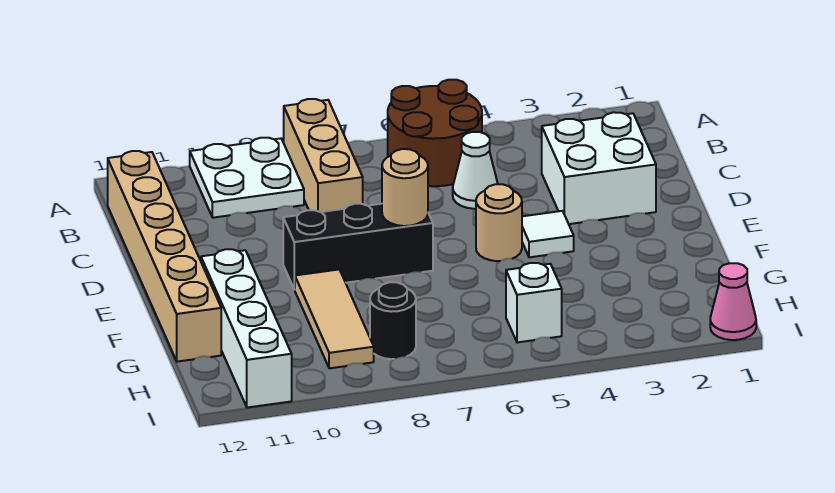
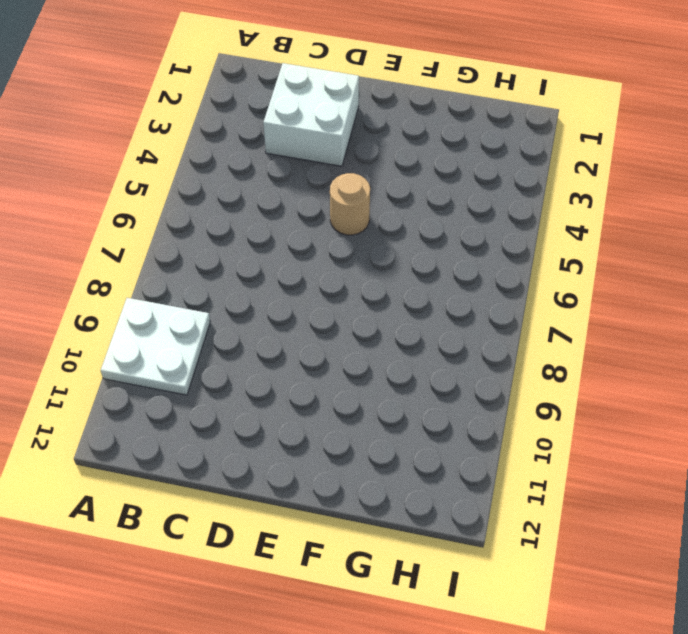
none -> brown round brick A5:B6 level 1
none -> tan brick A8:C8 level 1
none -> tan brick B12:G12 level 1

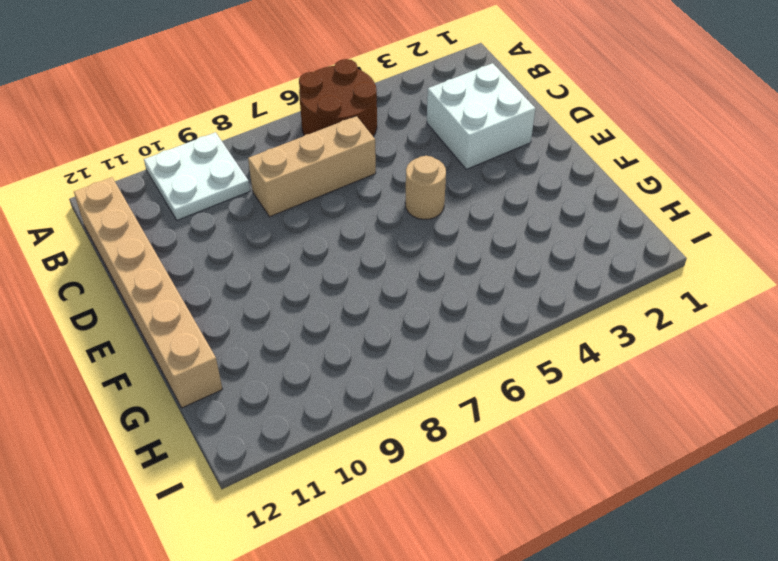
tan brick C6:C8 level 1 -> tan brick A8:C8 level 1
none -> white cone C5 level 1
none -> white tile E4 level 1
none -> black brick E7:E9 level 1

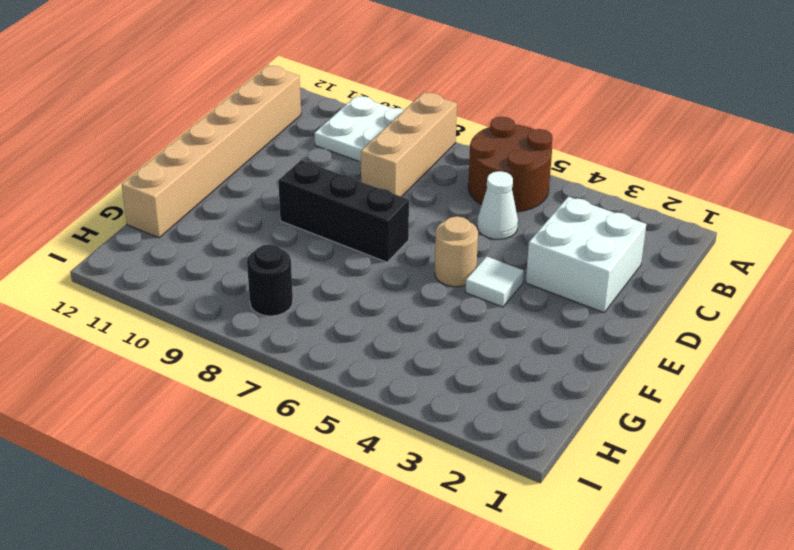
none -> tan tile F9:H9 level 1
none -> white brick F11:I11 level 1
none -> white brick H5 level 1

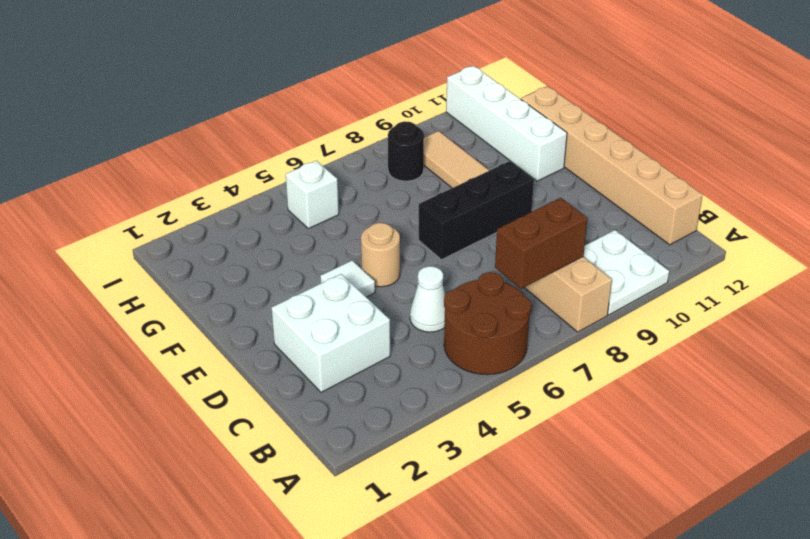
brown brick B7:B8 level 2 -> none
none -> pink cone I1 level 1
none -> tan round brick E7 level 2

